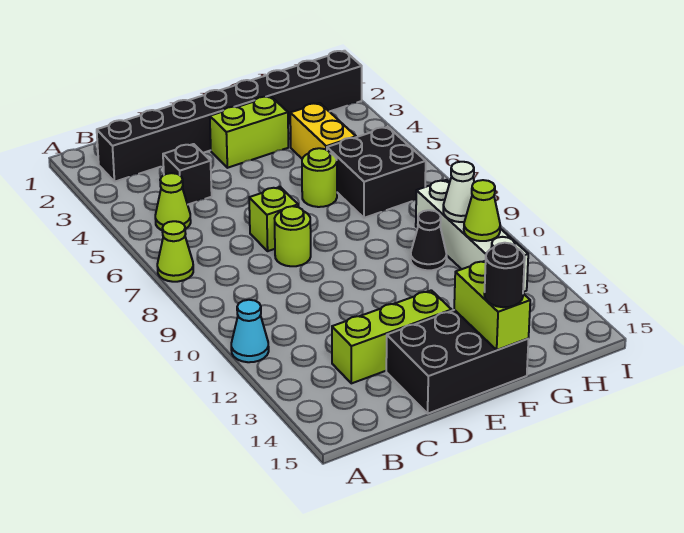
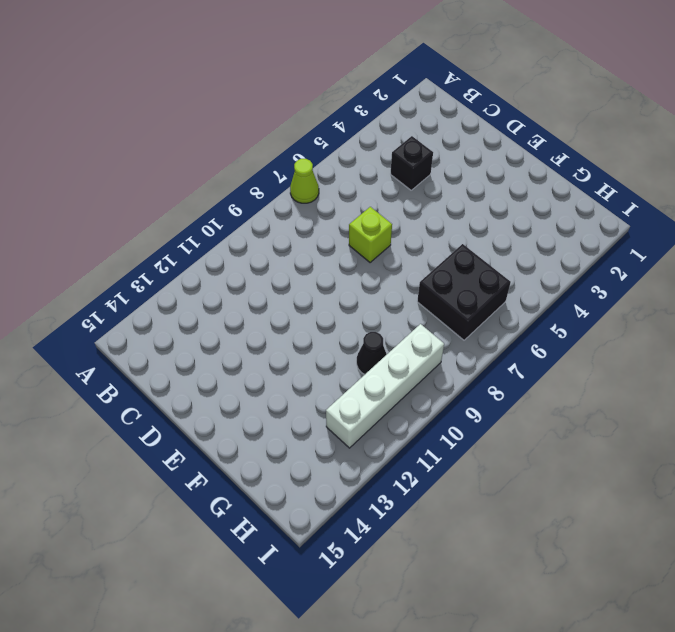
none -> cyan cone A11 level 1
none -> black brick B2:I2 level 1
none -> lime cone B5 level 1

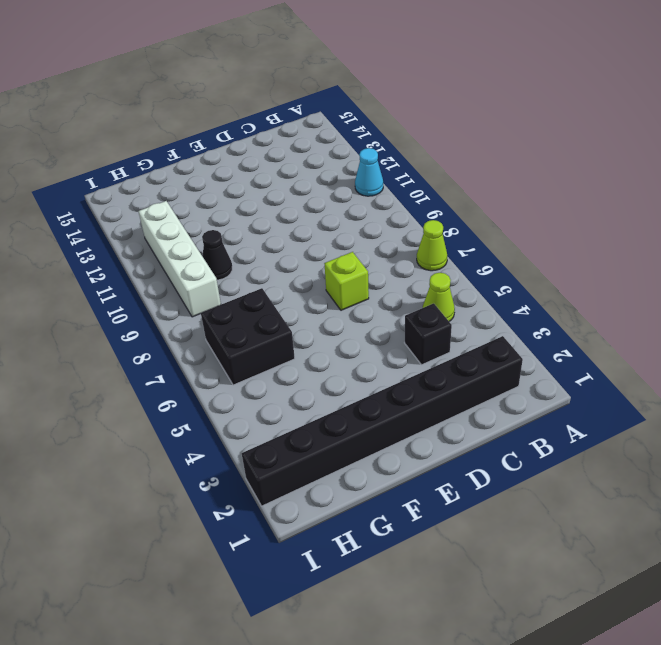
none -> lime brick C13:E13 level 1
none -> lime round brick D8 level 1
none -> black brick D14:F15 level 1

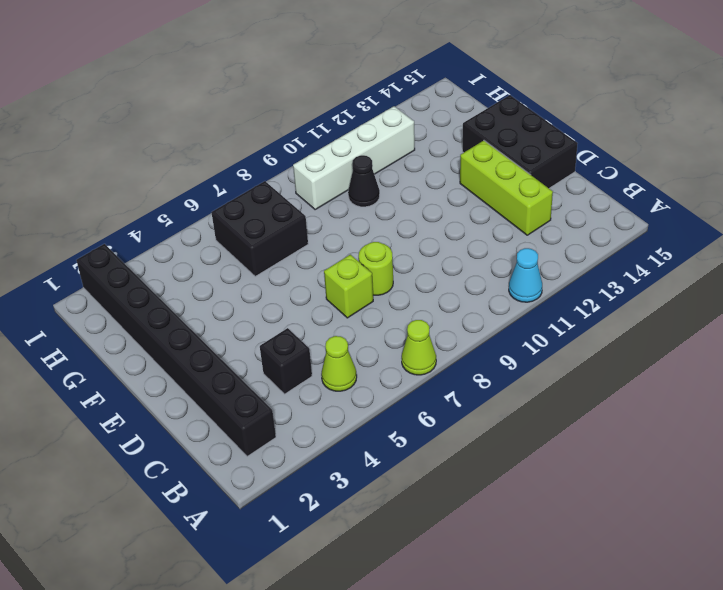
none -> lime brick E3:F3 level 1
none -> lime round brick F6 level 1
none -> yellow brick G4:G5 level 1

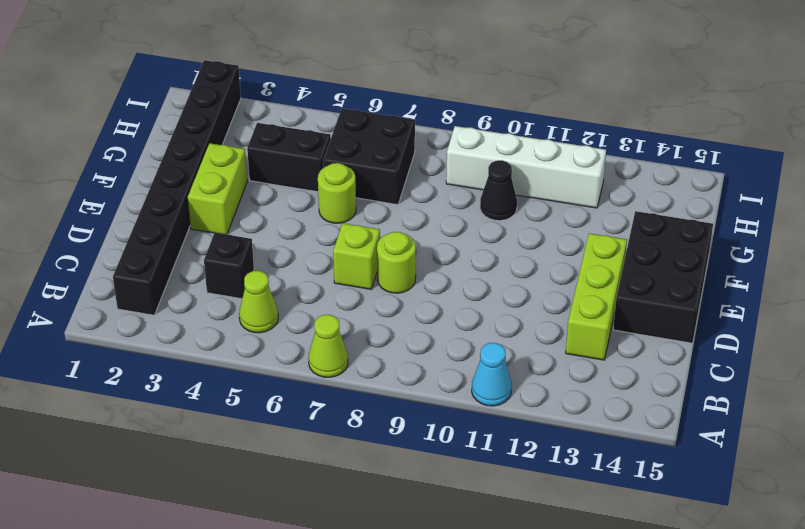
black brick G4:G5 level 1 -> yellow brick G4:G5 level 1
none -> lime brick F14:F15 level 2
none -> white cone H10 level 2
none -> lime cone H11 level 2

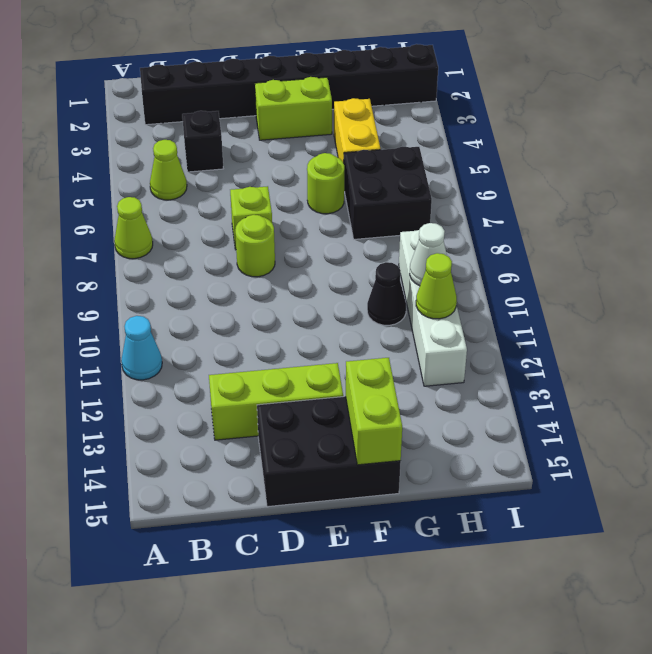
none -> black round brick F15 level 3

